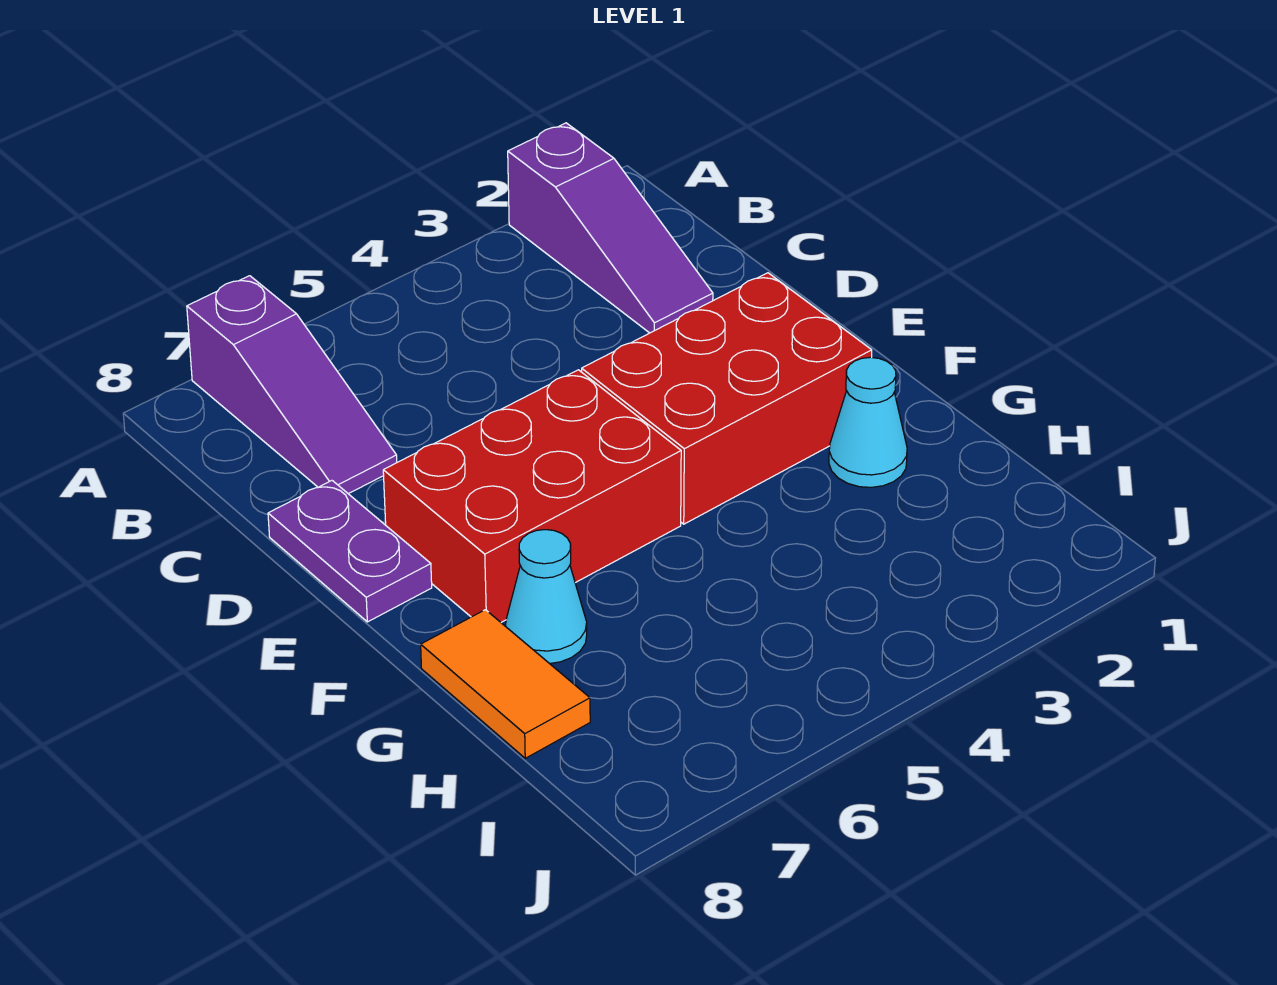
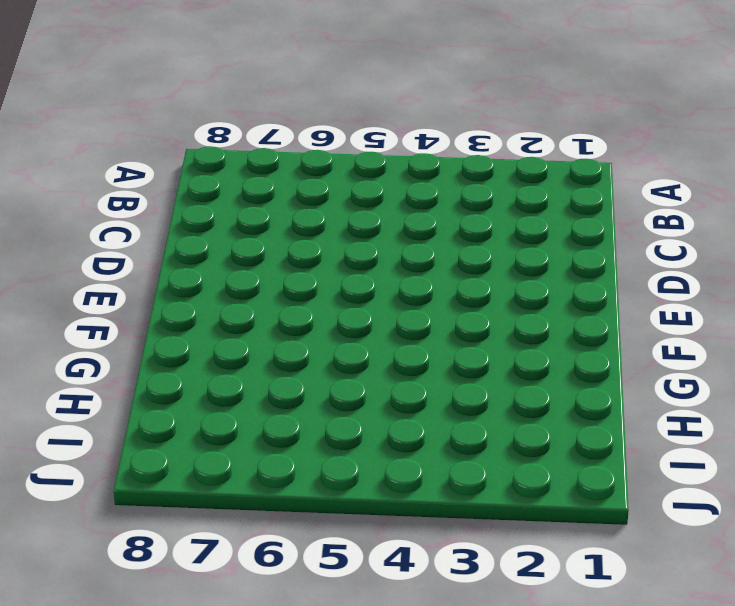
none -> purple slope A2:C2 level 1 top A
none -> purple slope A7:C7 level 1 top A

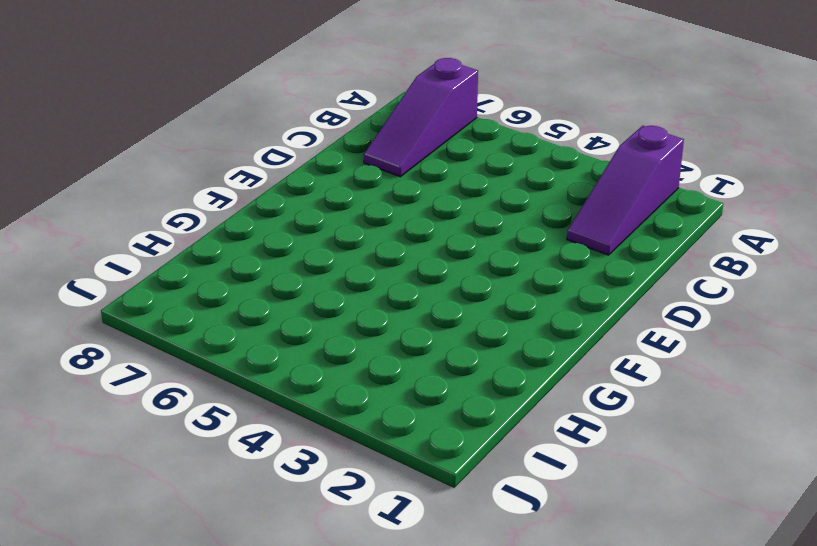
none -> purple plate D8:E8 level 1
none -> red brick E2:F4 level 1

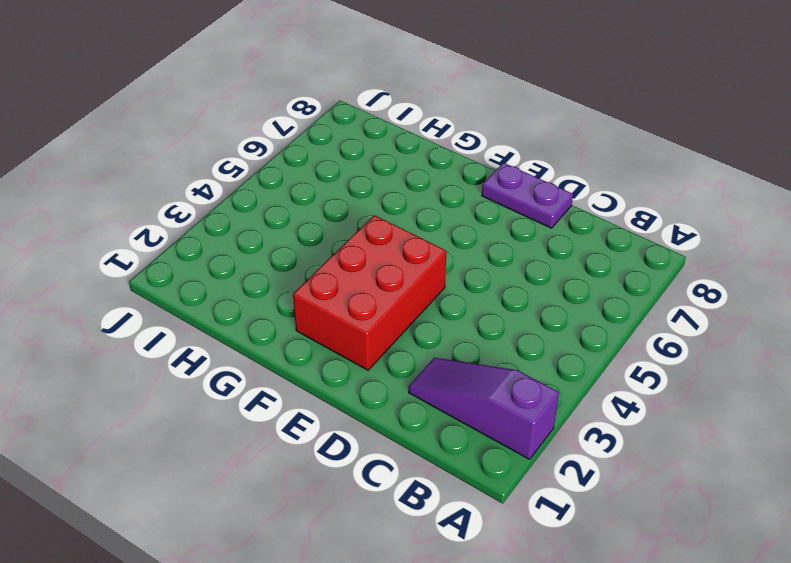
none -> purple slope A7:C7 level 1 top A
none -> red brick E5:F7 level 1

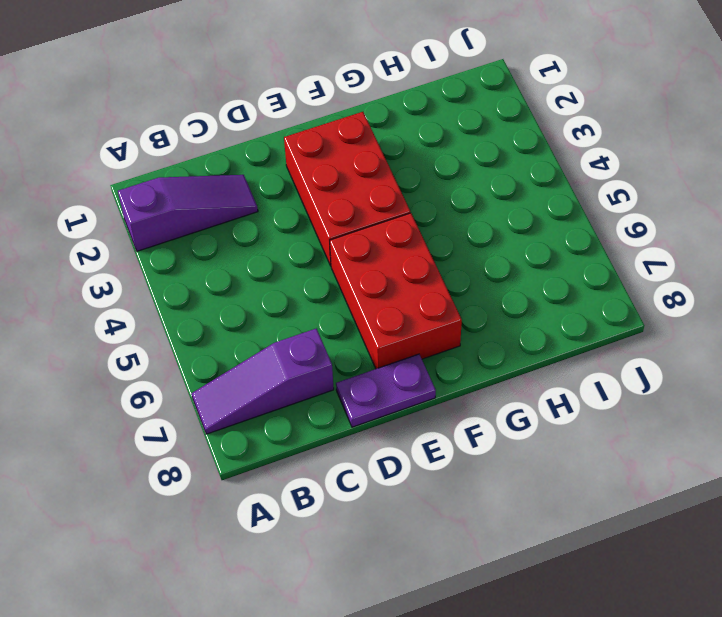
purple slope A7:C7 level 1 top C -> purple slope A7:C7 level 1 top A
none -> cyan cone G2 level 1
none -> cyan cone G7 level 1

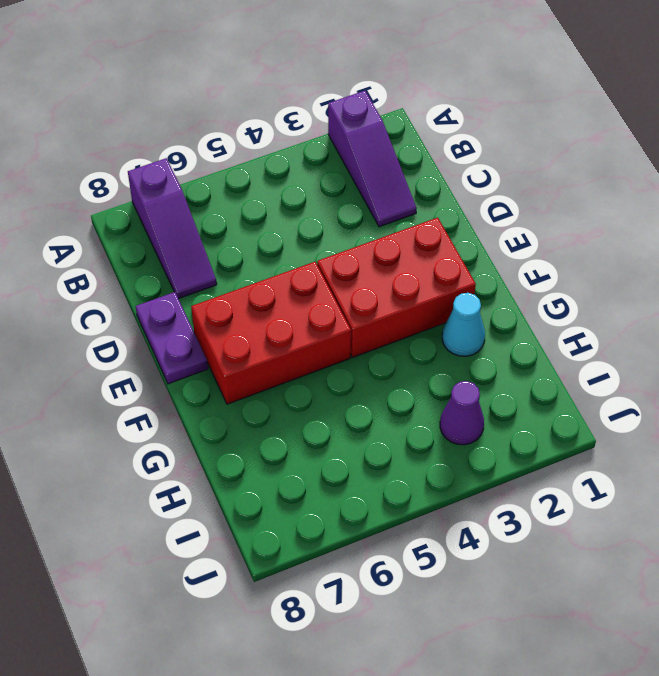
purple cone I3 level 1 -> none
none -> cyan cone G7 level 1
none -> orange tile G8:H8 level 1

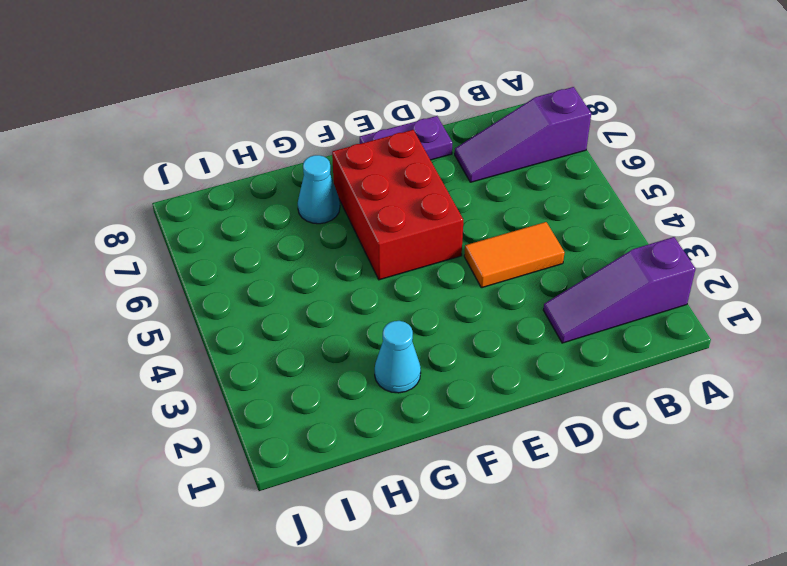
orange tile C4:D4 level 1 -> orange tile G8:H8 level 1
none -> red brick E2:F4 level 1

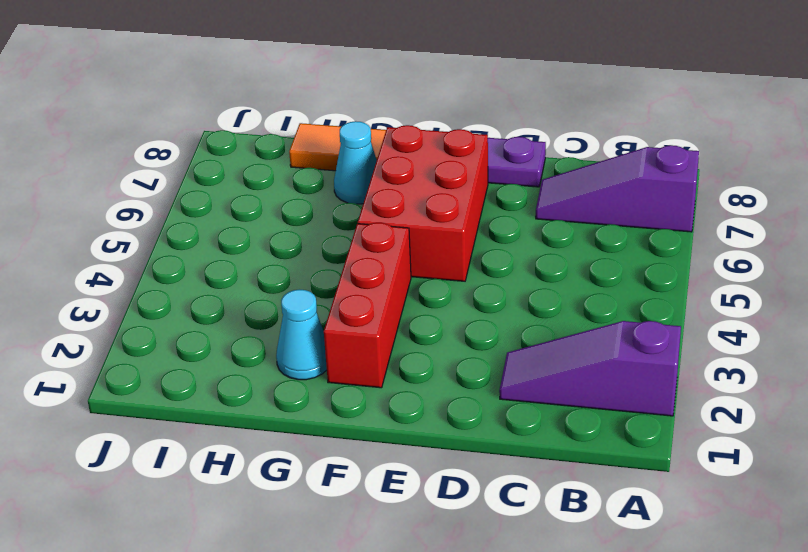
red brick F2:F4 level 1 -> red brick E2:F4 level 1

